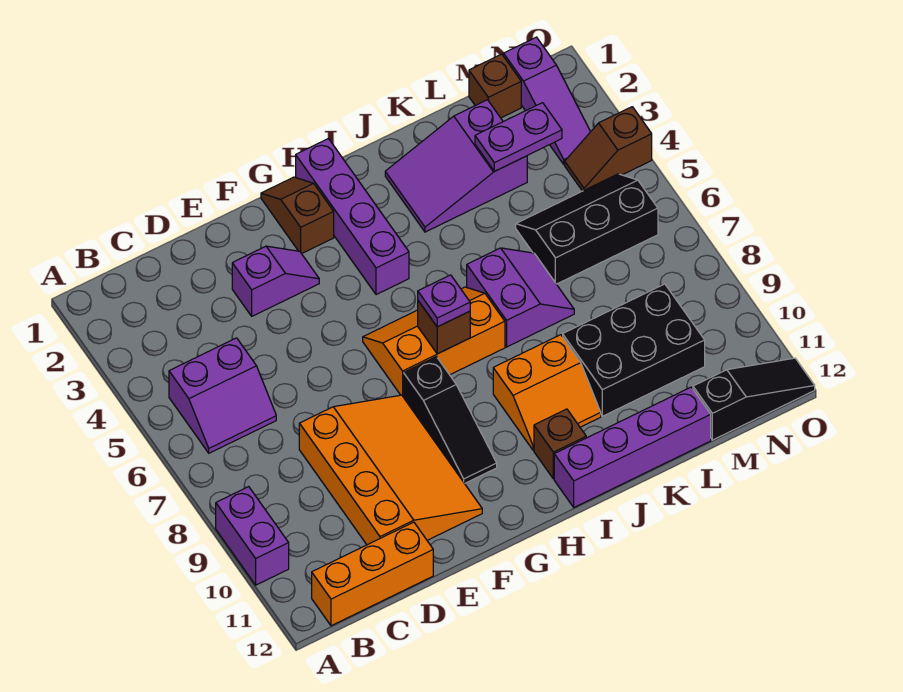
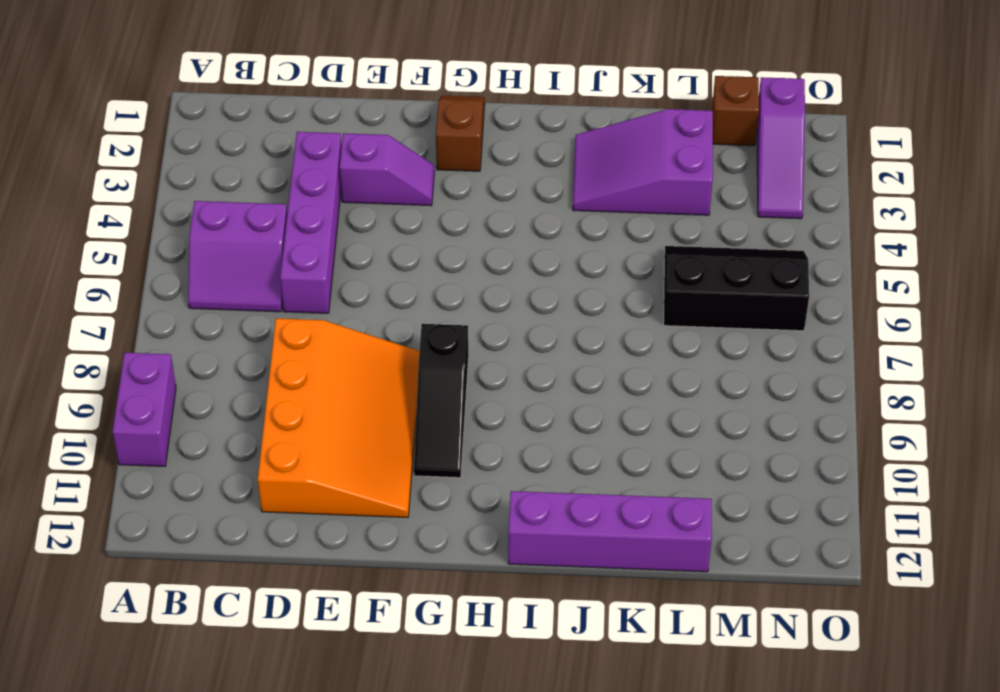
purple brick D3:D6 level 1 -> purple brick H1:H4 level 1
none -> orange brick B12:D12 level 1
none -> orange slope G6:I7 level 1 top 7
none -> orange slope I9:J10 level 1 top 9

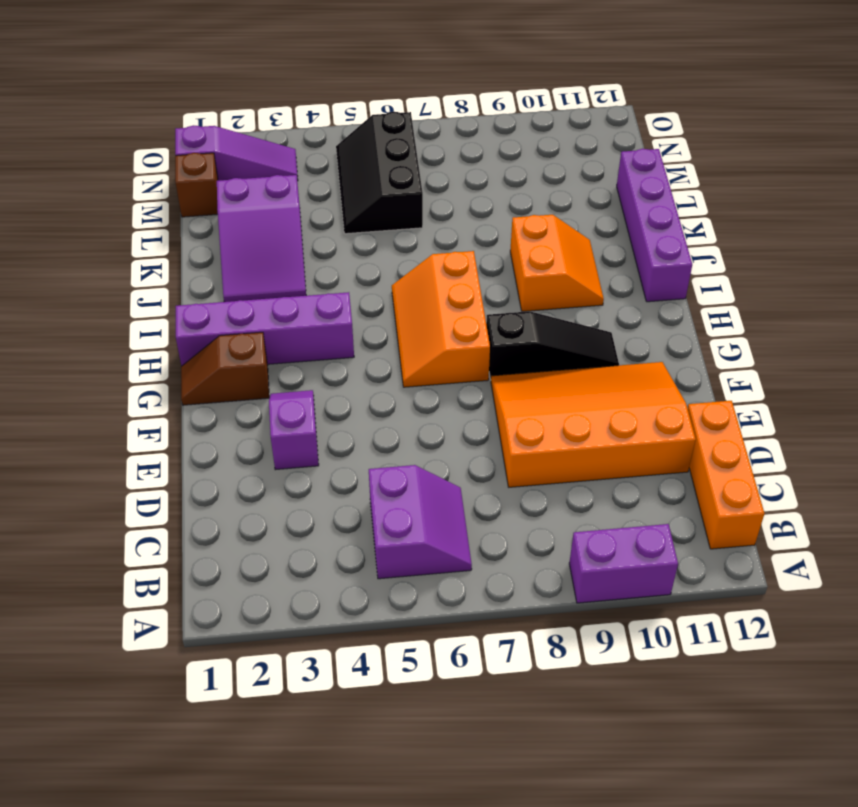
none -> brown brick I11 level 1
none -> purple slope J6:K7 level 1 top J
none -> black brick K9:M10 level 1

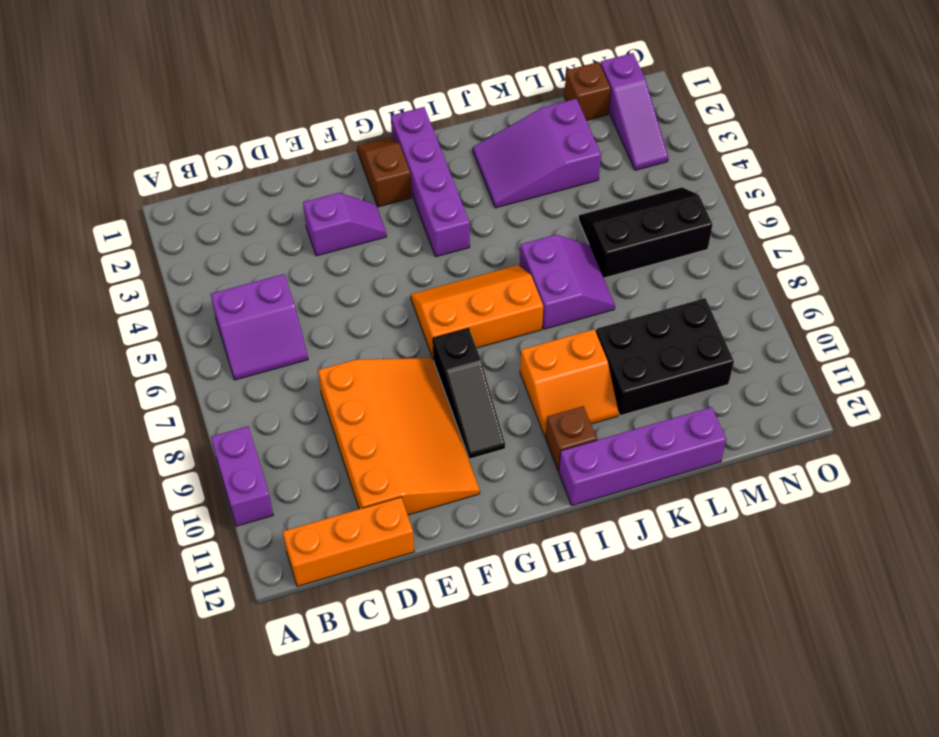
none -> black slope M12:O12 level 1 top M
none -> brown slope N4:O4 level 1 top O
none -> brown brick H7 level 2

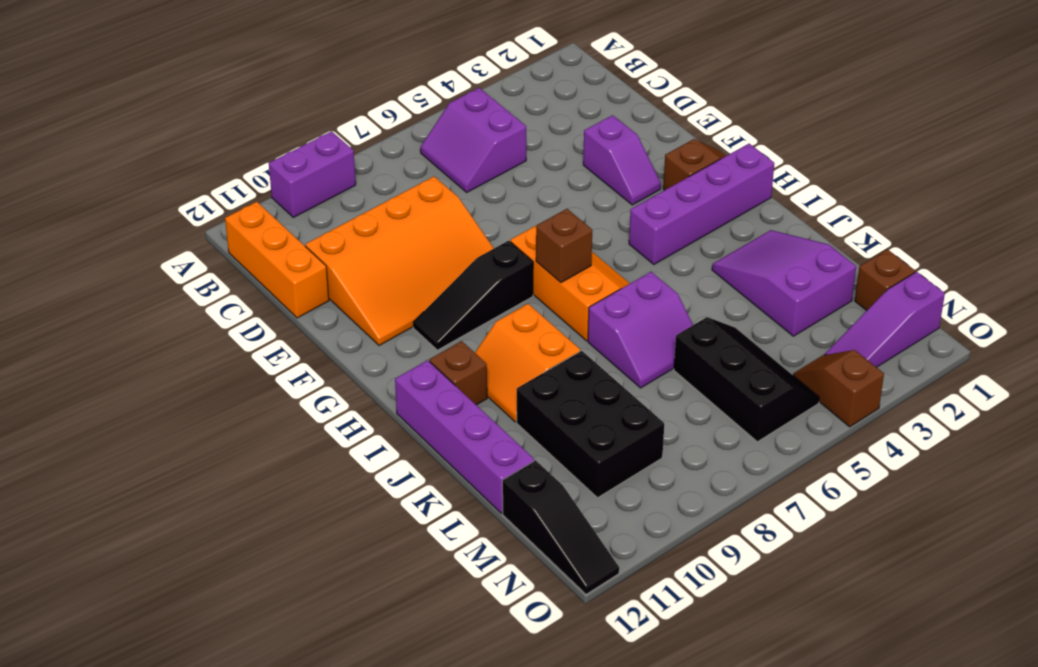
none -> purple plate L3:M3 level 2
none -> purple plate H7 level 3

